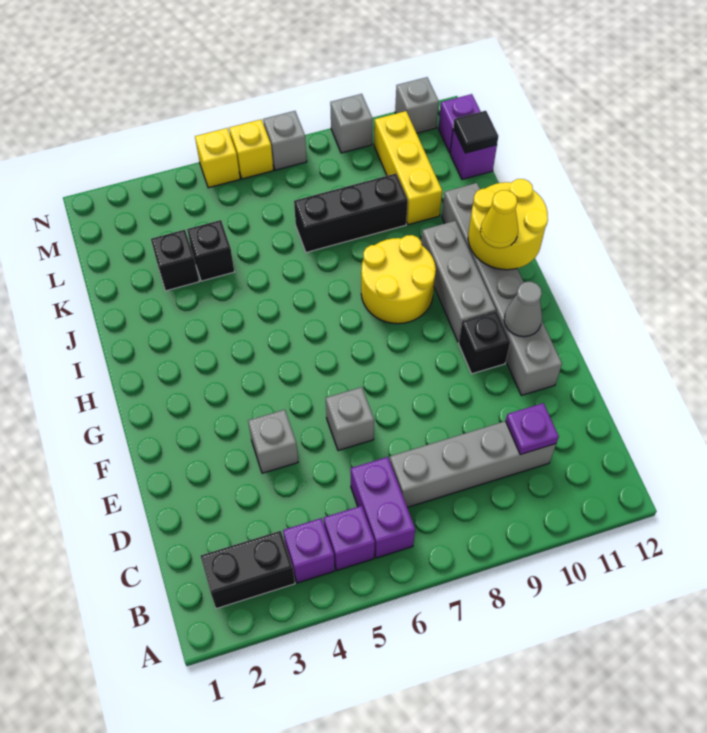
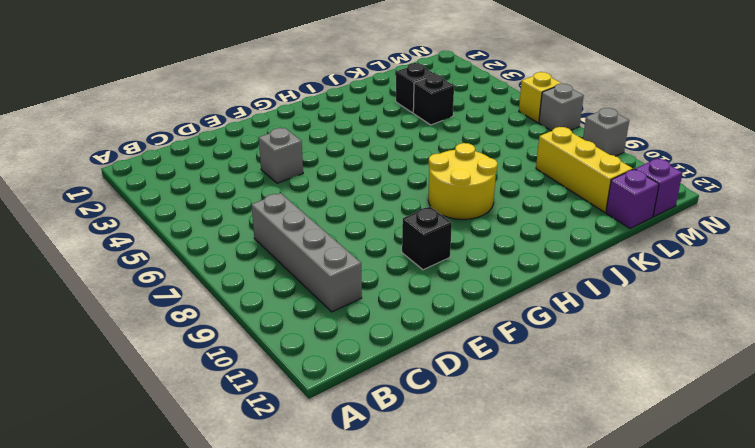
yellow brick L9:L11 level 1 -> yellow brick K10:M10 level 1
none -> black brick B2:B3 level 1
none -> purple brick B4 level 1
none -> purple brick B5 level 1

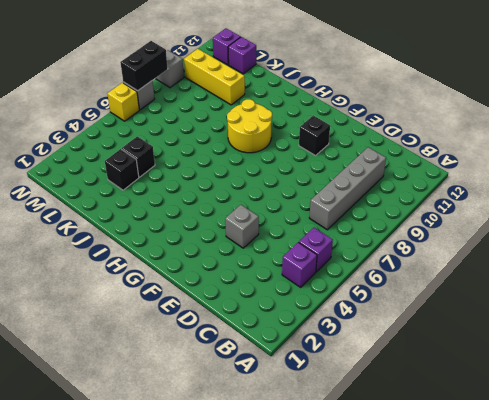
black brick N7:N8 level 2 -> black brick B2:B3 level 1
none -> purple brick B6:C6 level 1
none -> grey brick E6 level 1
none -> grey brick E11:J11 level 1

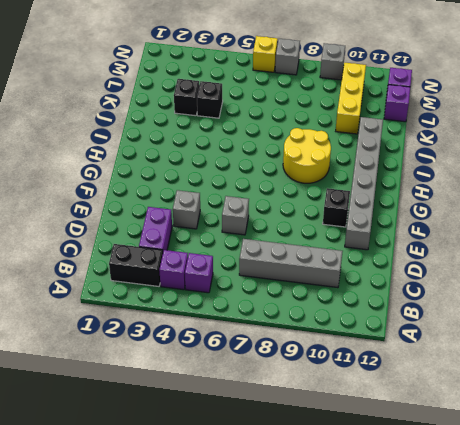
purple brick C3:D3 level 1 -> purple brick B6:C6 level 1
none -> grey brick G10:I10 level 1
none -> black brick K7:K9 level 1
none -> yellow brick N5 level 1

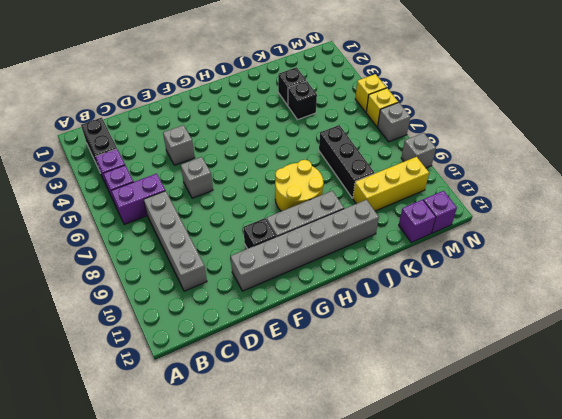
none -> grey brick N11 level 1
none -> purple plate C10 level 2
none -> grey cone F11 level 2

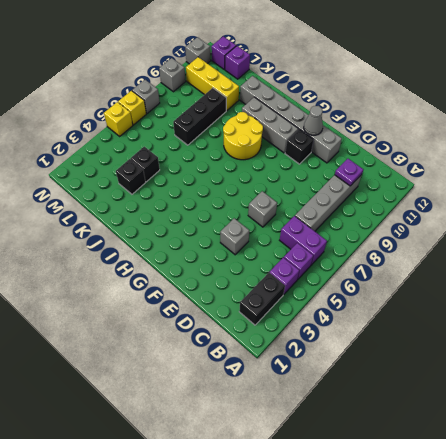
none -> yellow round brick H11:I12 level 2
none -> black tile L12 level 2
none -> yellow cone H11 level 3

